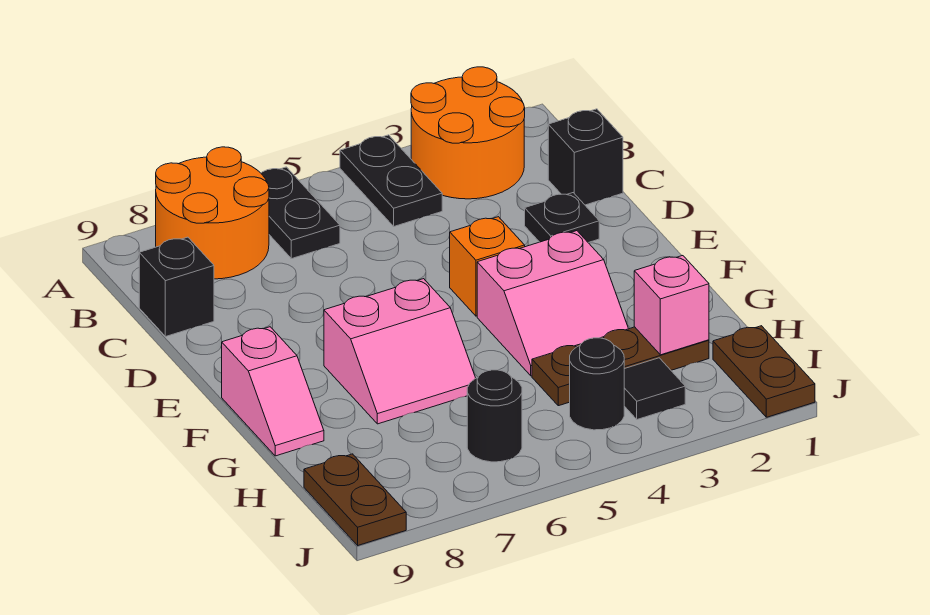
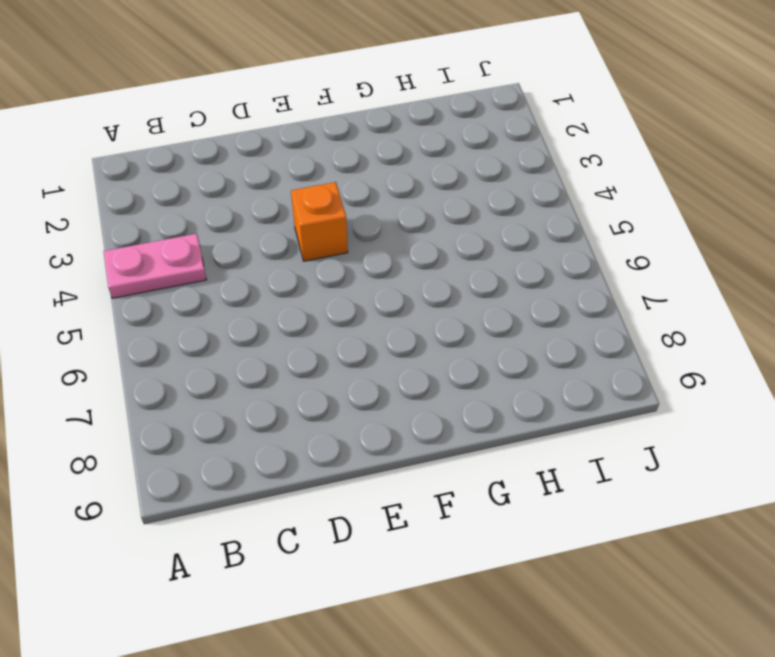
pink plate A4:B4 level 1 -> black plate A4:B4 level 1
none -> orange round brick A2:B3 level 1
none -> black plate A6:B6 level 1
none -> orange round brick A7:B8 level 1

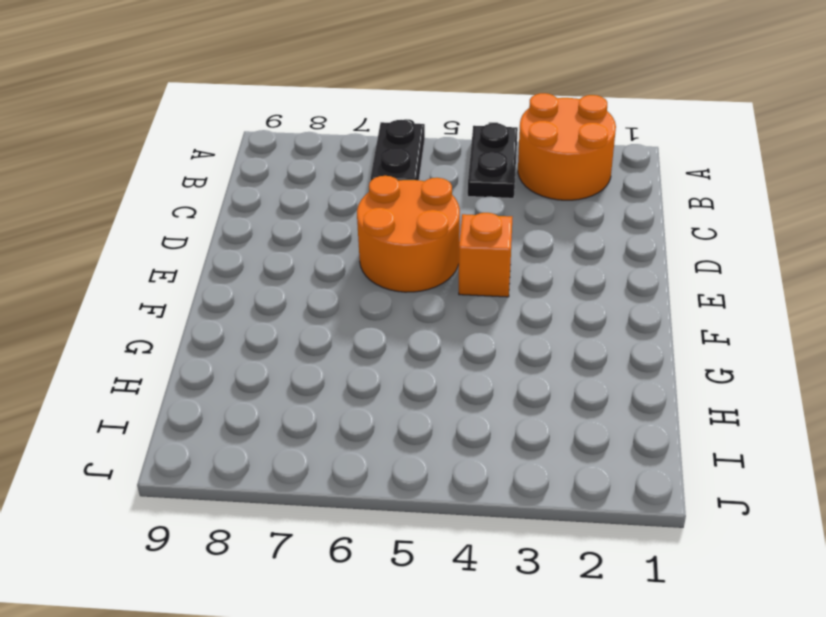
orange round brick D5:E6 level 1 -> orange round brick A7:B8 level 1
none -> black brick C1 level 1
none -> black brick C9 level 1
none -> black plate D2 level 1

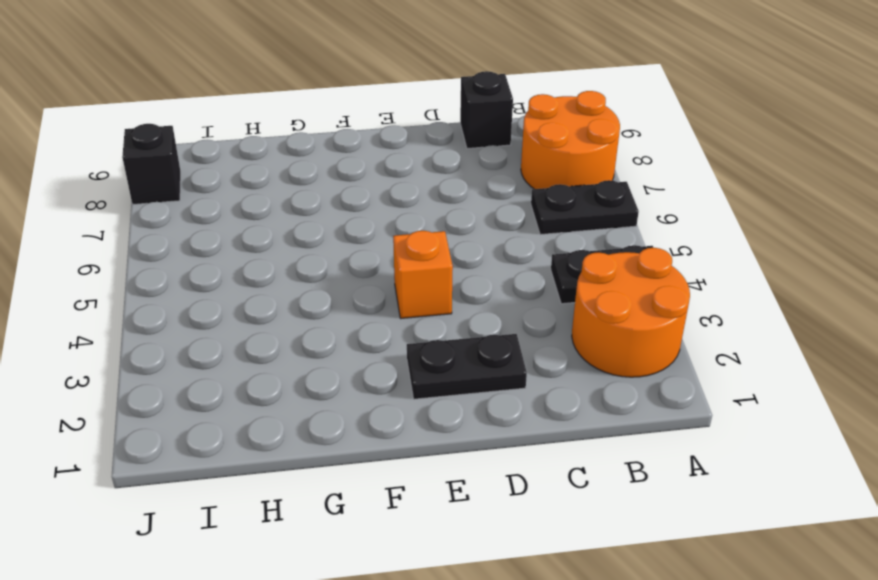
black plate D2:E2 level 1 -> black plate D2 level 1
black brick J8 level 1 -> black brick C1 level 1
none -> pink slope F3:G4 level 1 top F
none -> pink slope F6:G7 level 1 top F
none -> pink slope F9:G9 level 1 top F

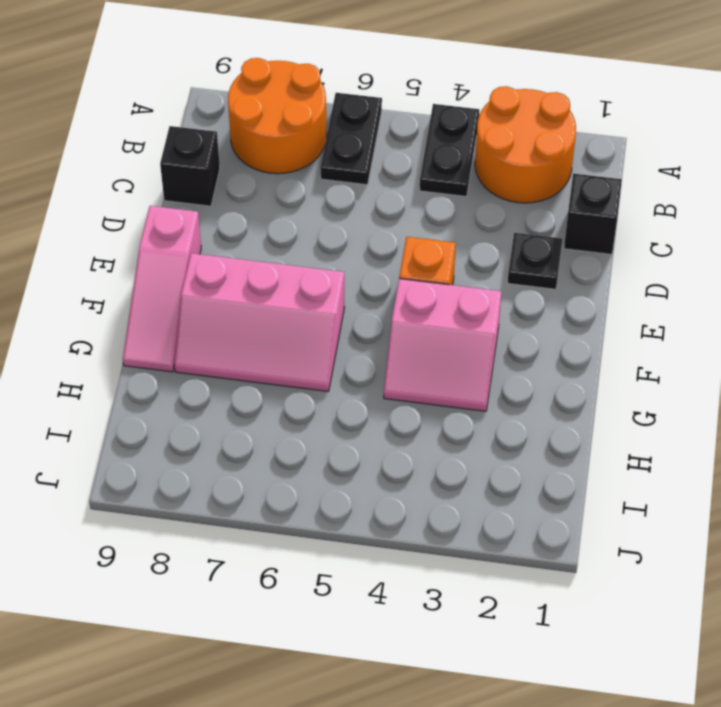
pink slope E9:G9 level 1 top E -> pink slope F9:G9 level 1 top F
pink slope F6:G8 level 1 top F -> pink slope F6:G7 level 1 top F
none -> brown plate H2:H4 level 1
none -> brown plate I1:J1 level 1
none -> black tile I3 level 1

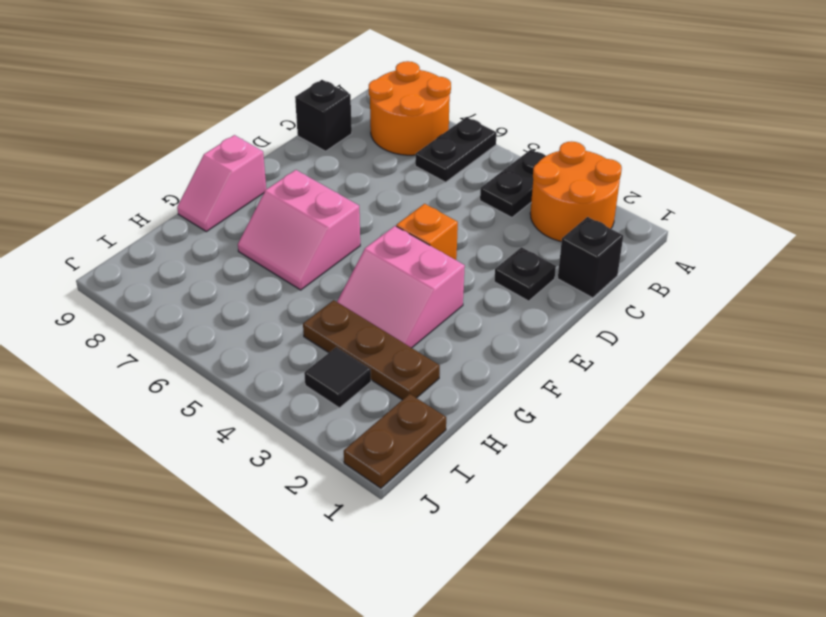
none -> black round brick I4 level 1
none -> black round brick I6 level 1
none -> brown plate I9:J9 level 1

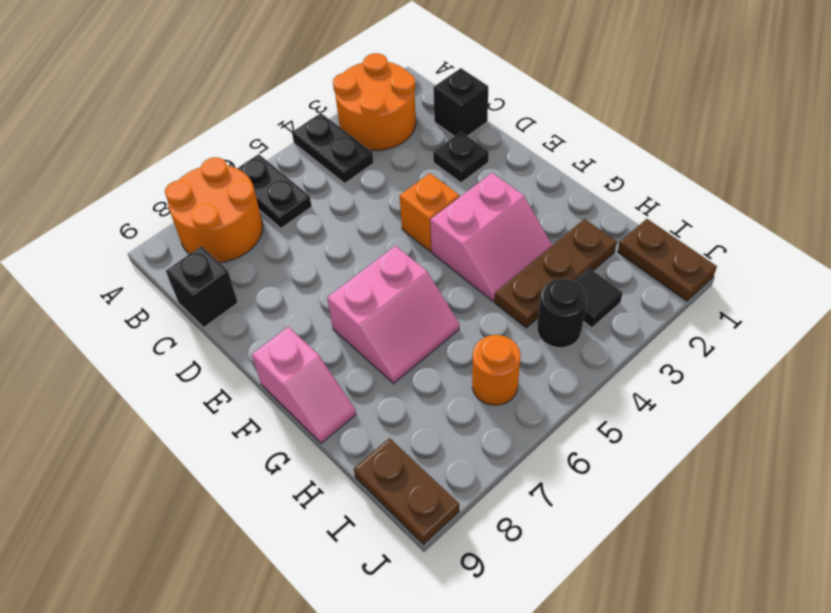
orange round brick I6 level 1 -> black round brick I6 level 1
none -> pink brick H2 level 2

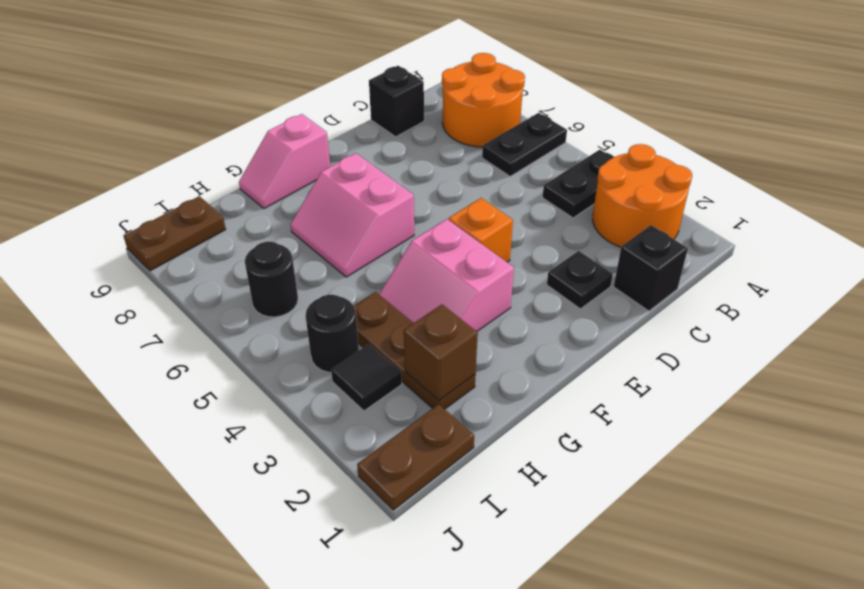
brown brick H2 level 2 -> pink brick H2 level 2

